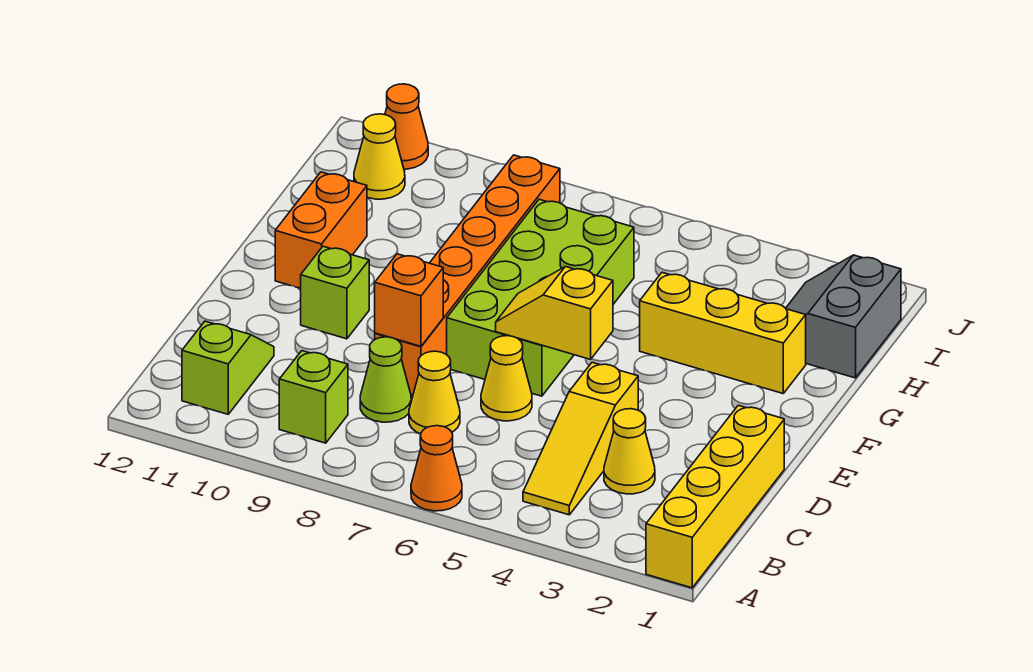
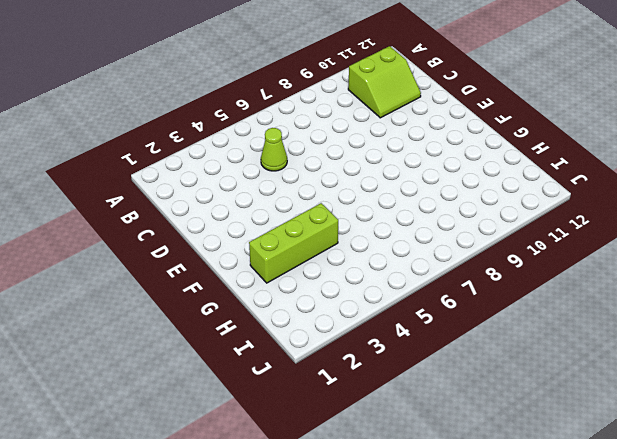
lime slope B10:C11 level 1 top B -> lime slope B11:C11 level 1 top B
lime cone C5 level 1 -> lime cone C8 level 1
lime brick G2:G4 level 1 -> yellow brick G2:G4 level 1
none -> yellow brick A1:D1 level 1
none -> orange cone A6 level 1
none -> yellow slope B4:D4 level 1 top D

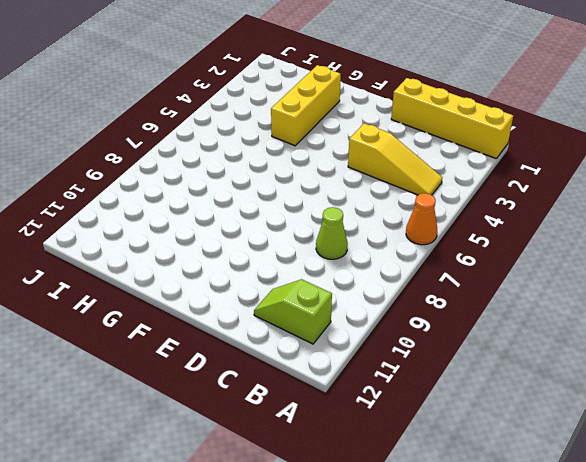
none -> lime brick B9 level 1
none -> yellow cone C3 level 1
none -> yellow cone C7 level 1

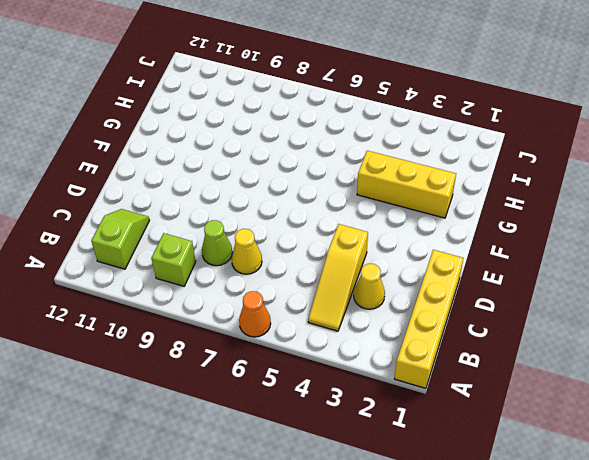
none -> yellow cone D6 level 1
none -> orange brick D8:I8 level 1
none -> lime brick E6:H7 level 1

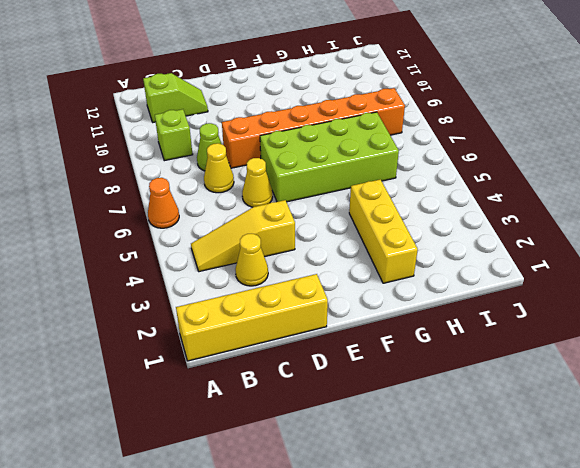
none -> lime brick E10 level 1
none -> orange brick F11:G11 level 1
none -> grey slope H1:I2 level 1 top 1

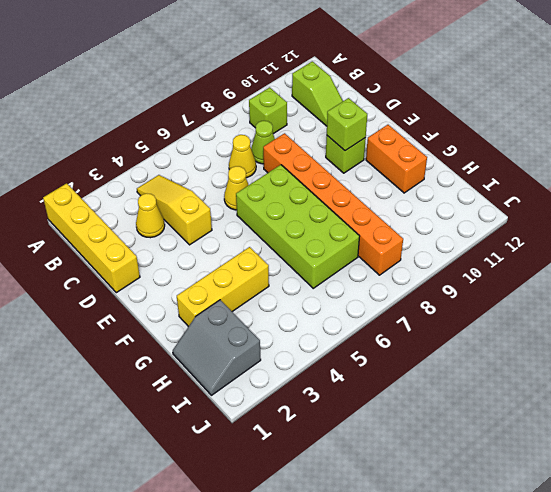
lime brick E10 level 2 -> none
grey slope H1:I2 level 1 top 2 -> grey slope H1:I2 level 1 top 1
none -> orange cone A6 level 1
none -> yellow cone I11 level 1
none -> orange cone J11 level 1

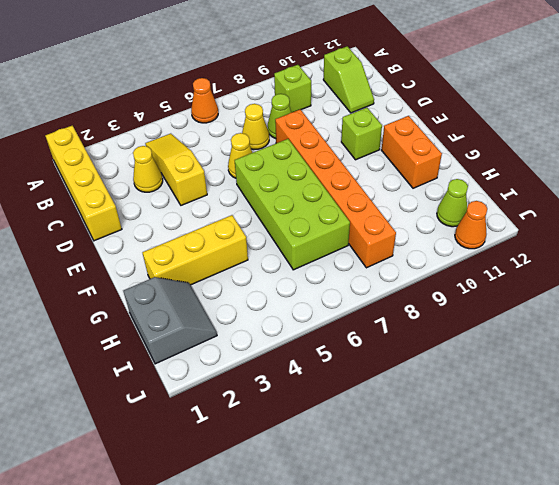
lime cone I11 level 1 -> yellow cone I11 level 1
none -> orange brick D8 level 2
none -> yellow slope E5:E6 level 2 top 5

